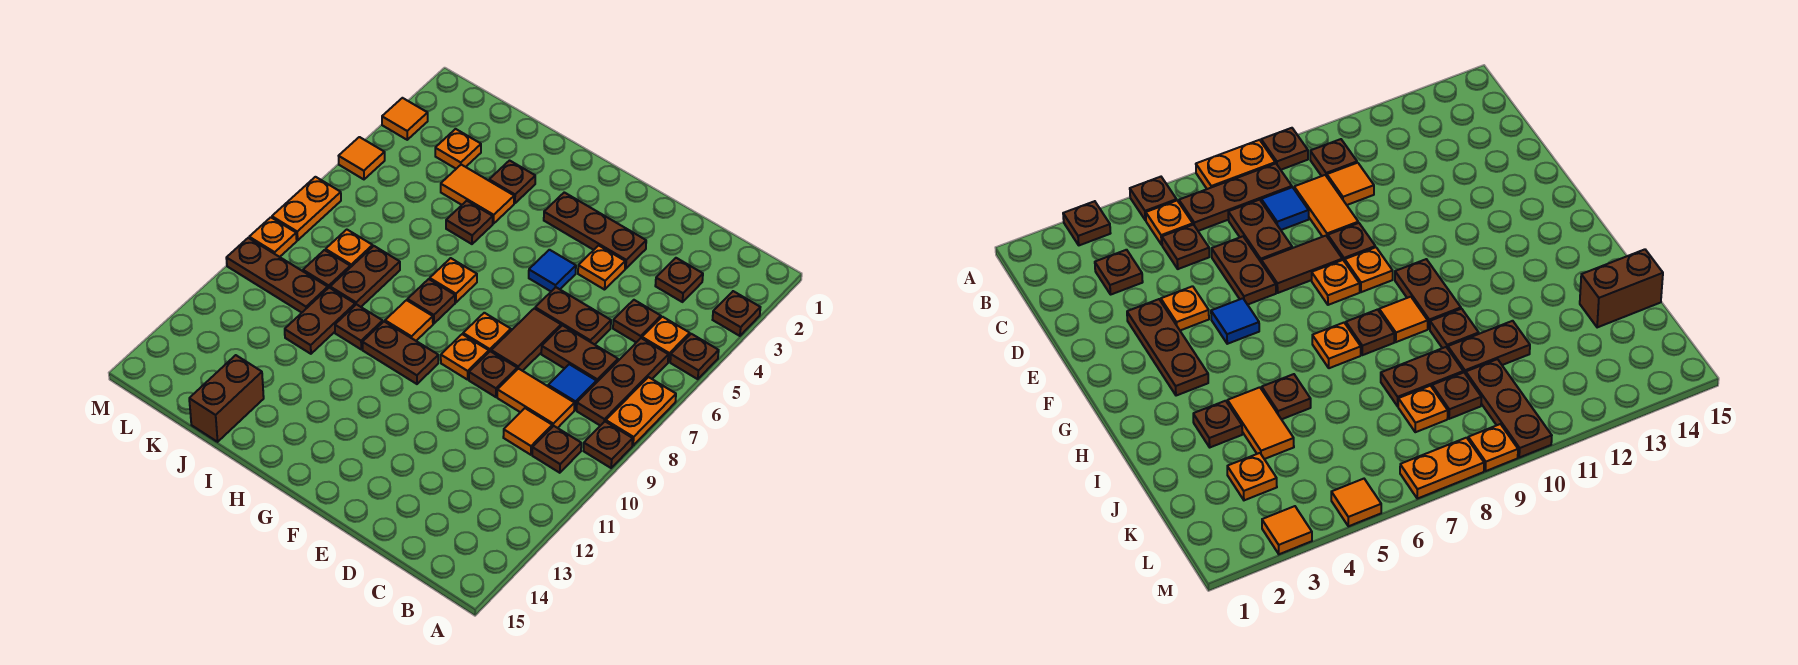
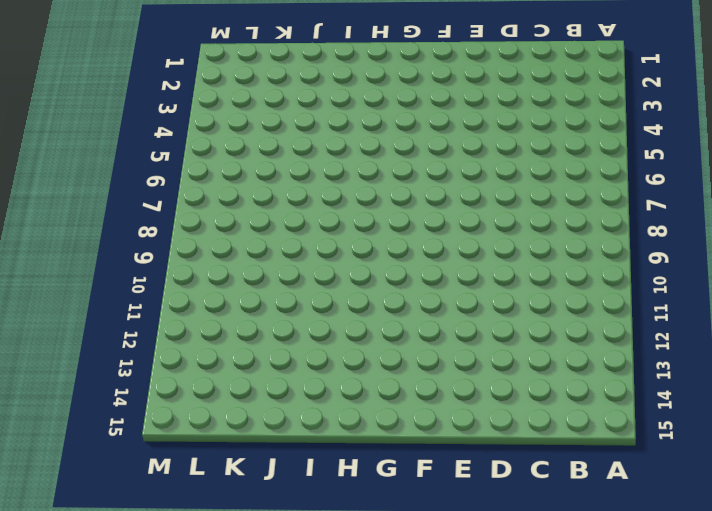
none -> brown plate A3 level 1
none -> brown plate A5 level 1
none -> orange plate A7:A8 level 1
none -> brown plate A9 level 1

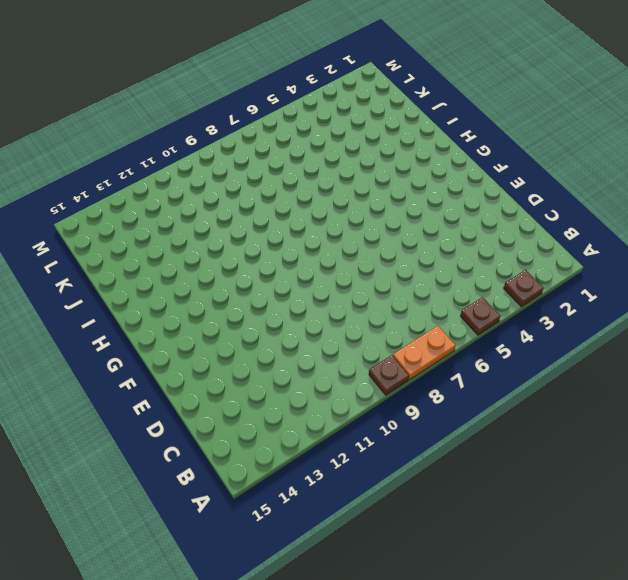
none -> orange plate B5 level 1
none -> brown plate B6:B8 level 1
none -> brown plate B10 level 1
none -> brown plate C3 level 1

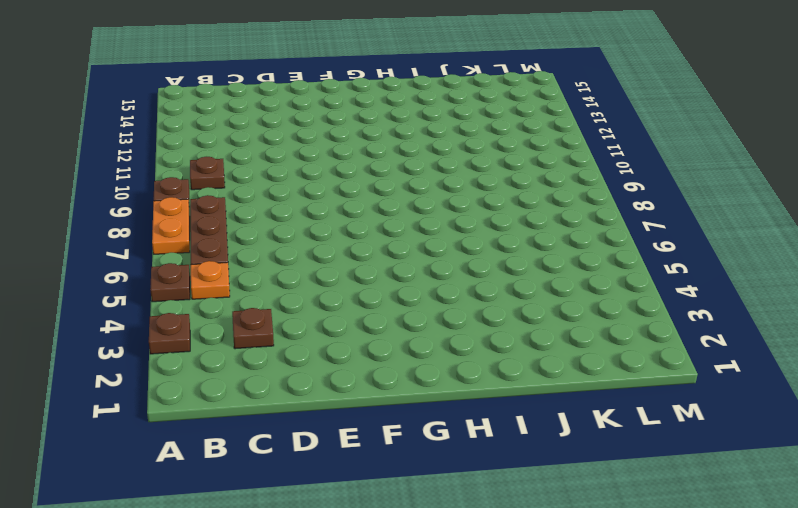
none -> brown plate C5 level 1
none -> brown plate C7:D7 level 1
none -> blue tile C8 level 1
none -> orange tile C9:D9 level 1

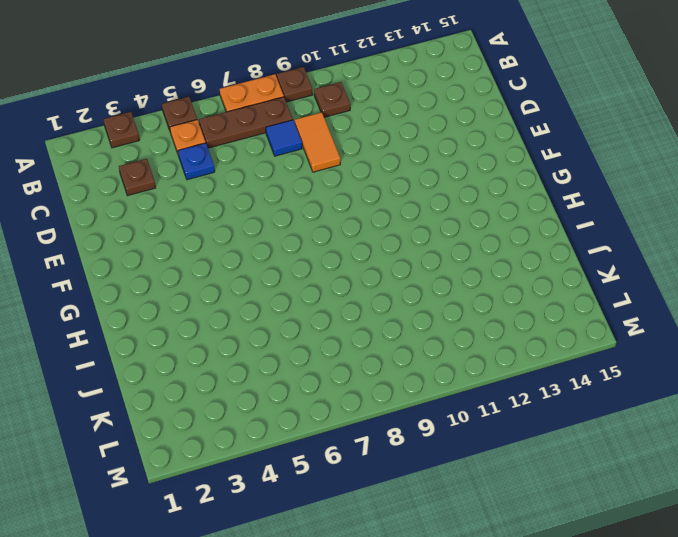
blue plate C5 level 1 -> brown plate C5 level 1
none -> brown plate C7:D7 level 1
none -> orange tile C10 level 1
none -> brown plate D6:E6 level 1
none -> brown plate E3:G3 level 1

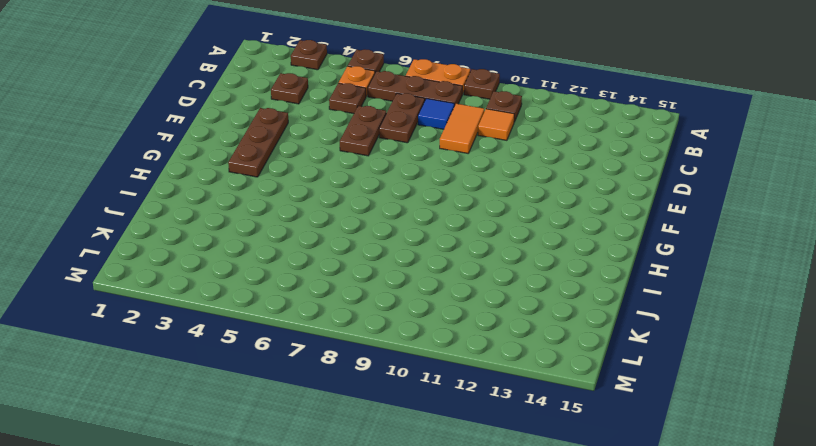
none -> orange plate E4 level 1
none -> brown tile E7:E8 level 1
none -> brown plate E9 level 1
none -> blue tile F5 level 1

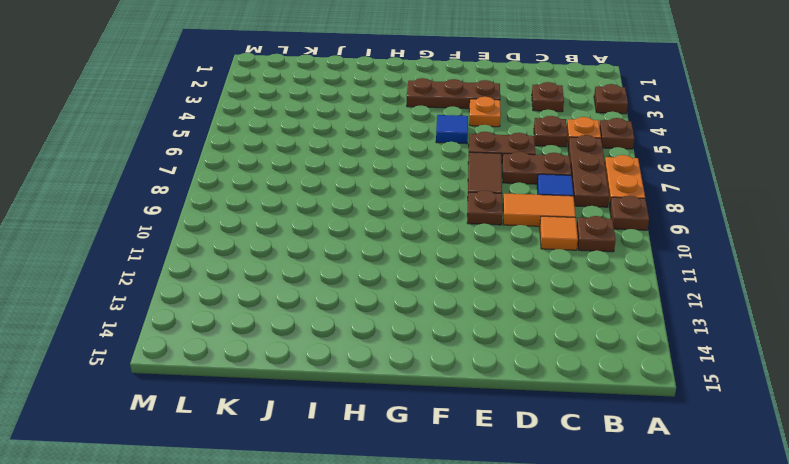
none -> orange plate F8 level 1
none -> orange plate F9 level 1
none -> brown plate G10:H10 level 1
none -> orange plate H7 level 1

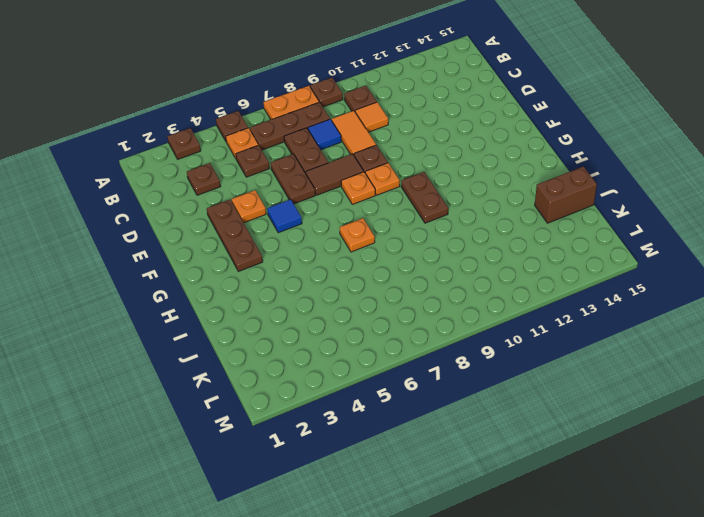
none -> brown plate H8 level 1
none -> orange tile H9 level 1
none -> brown plate I3 level 1
none -> orange tile I4:J4 level 1

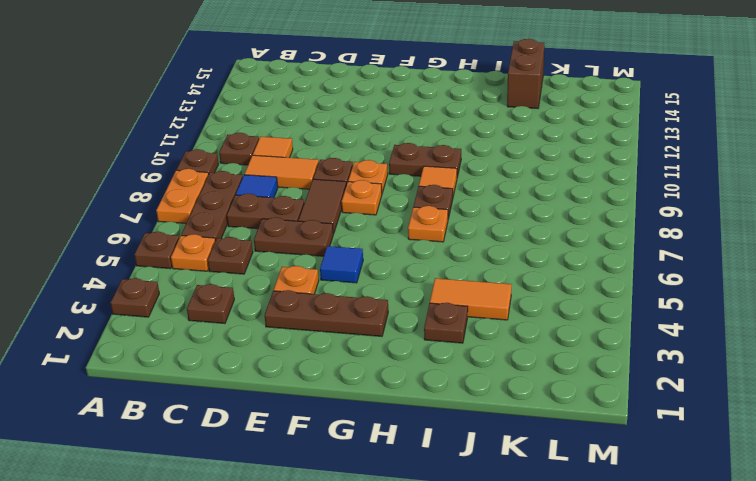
none -> brown plate I5 level 1
none -> brown plate I10 level 1
none -> brown plate J8:J9 level 1
none -> brown plate J10:J11 level 1

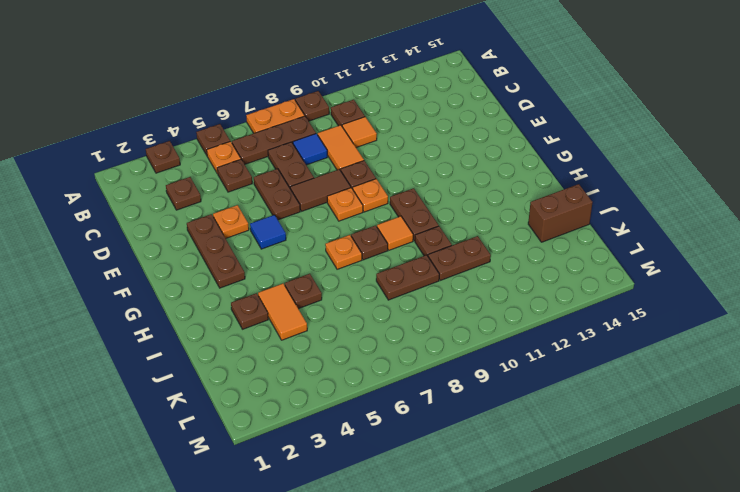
none -> orange plate K3 level 1
none -> orange plate K8 level 1
none -> brown plate K9 level 1
none -> brown plate K10:M10 level 1

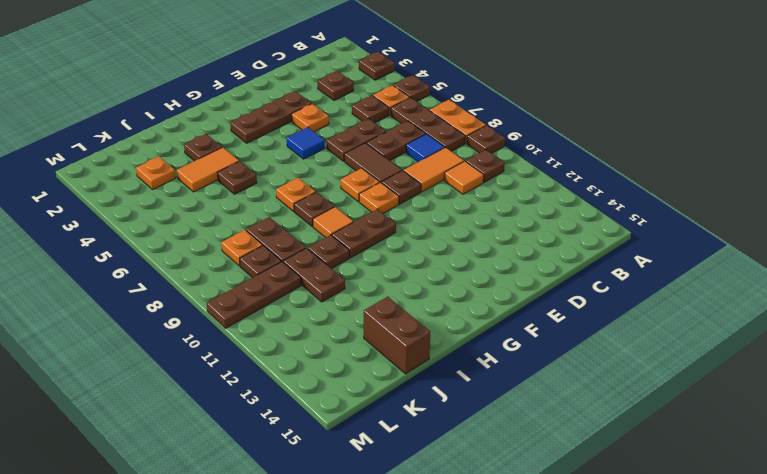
none -> orange tile M3 level 1
none -> orange tile M5 level 1
none -> orange plate M7:M8 level 1
none -> orange plate M9 level 1

